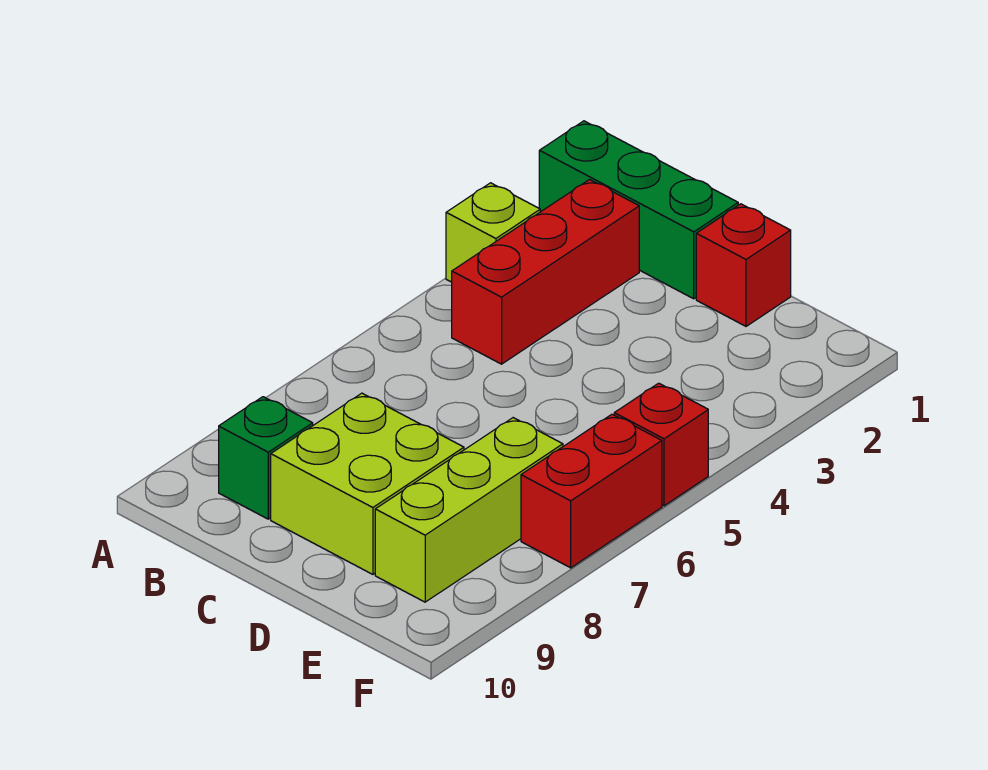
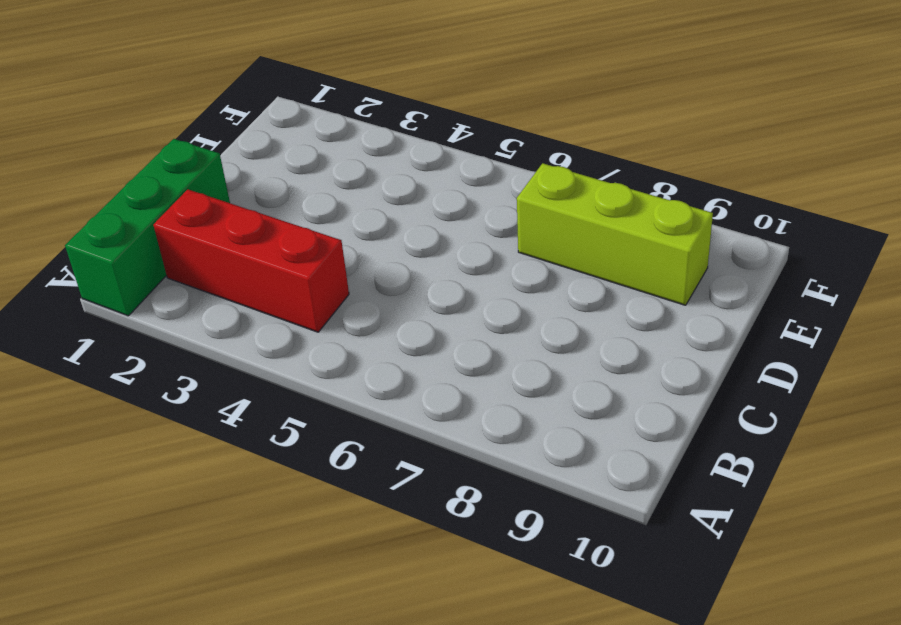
none -> lime brick A3 level 1
none -> green brick B9 level 1

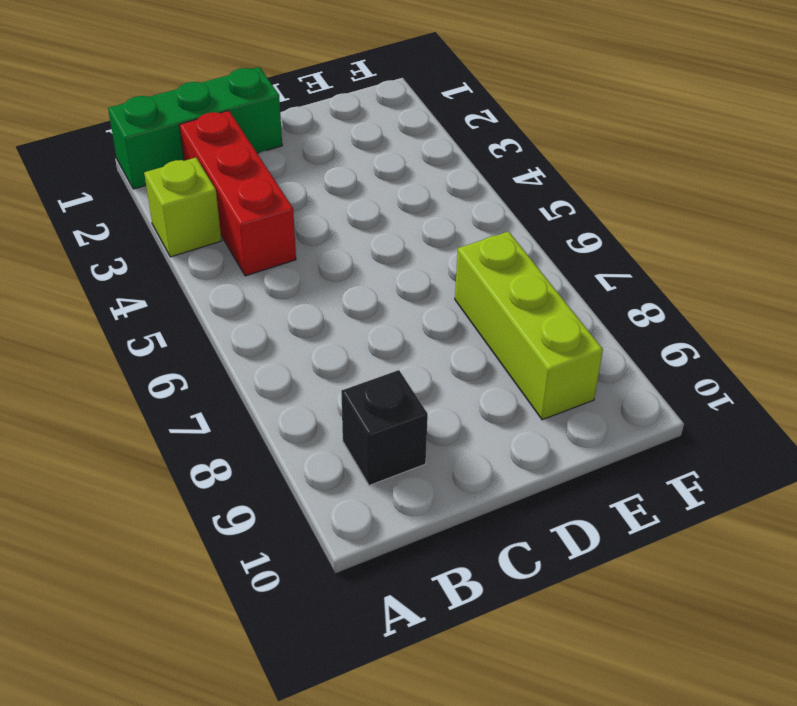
black brick B9 level 1 -> green brick B9 level 1
none -> lime brick C8:D9 level 1
none -> red brick D1 level 1

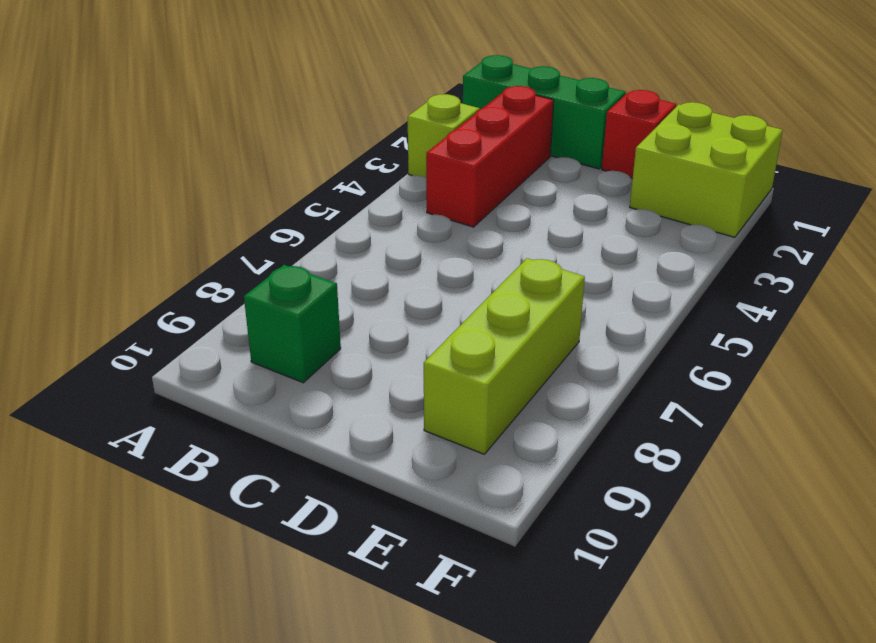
lime brick E1:F2 level 1 -> lime brick C8:D9 level 1
none -> red brick F5 level 1
none -> red brick F6:F7 level 1

